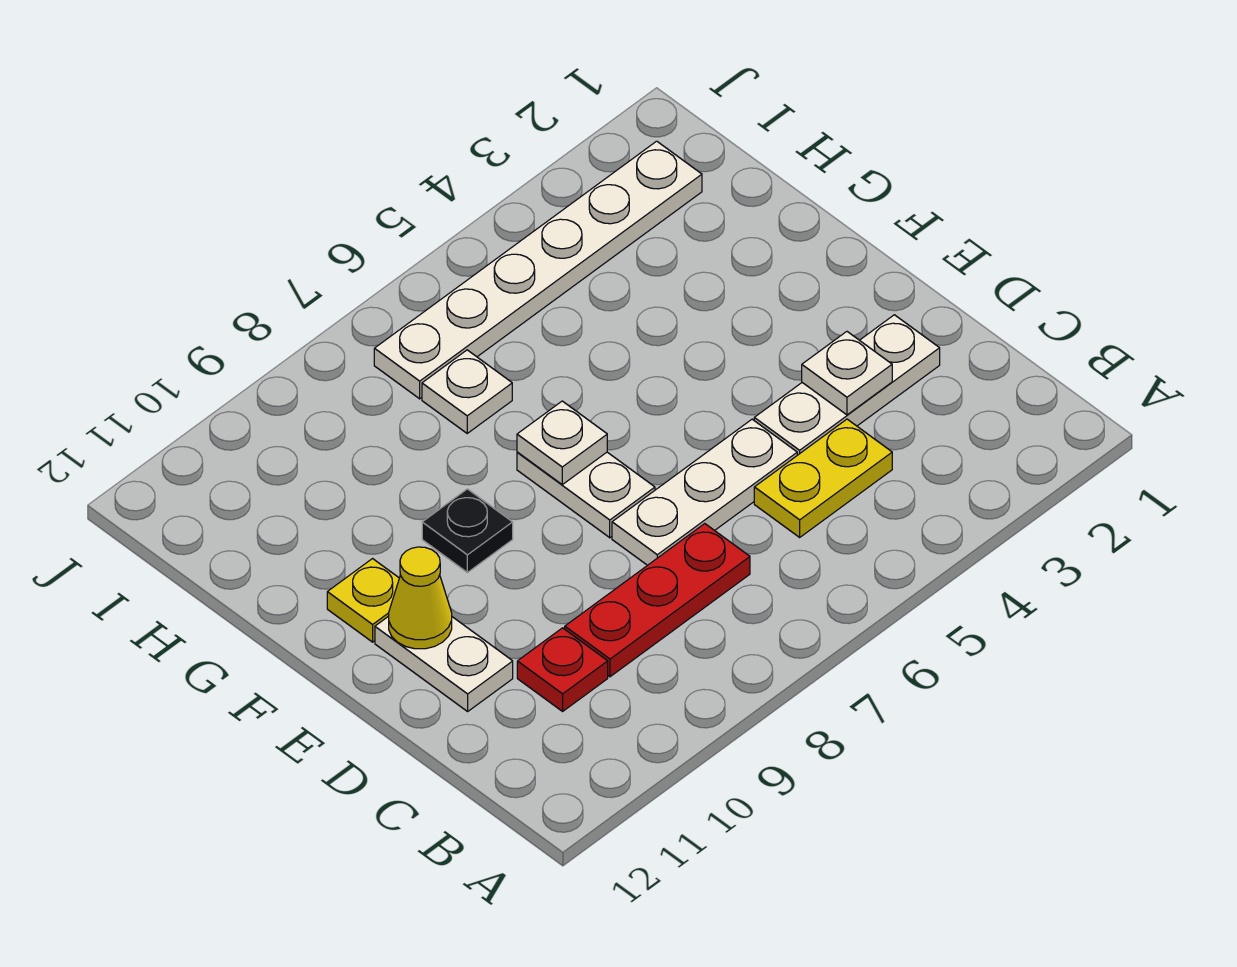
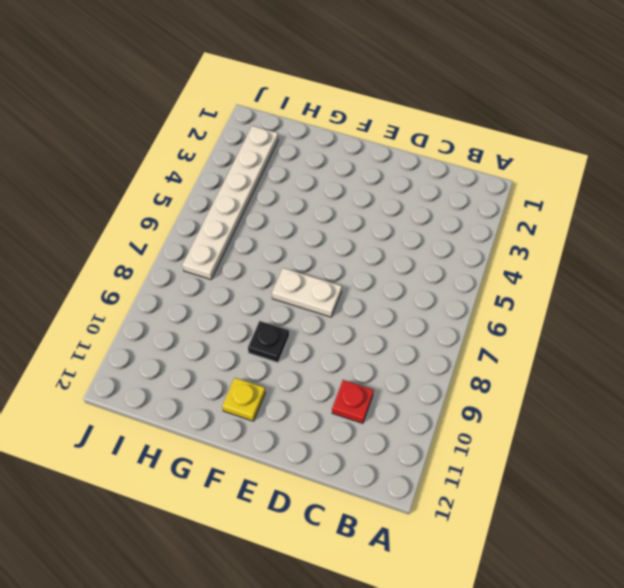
none -> yellow plate C4:C5 level 1
none -> red plate C7:C9 level 1
none -> white plate D2:D4 level 1

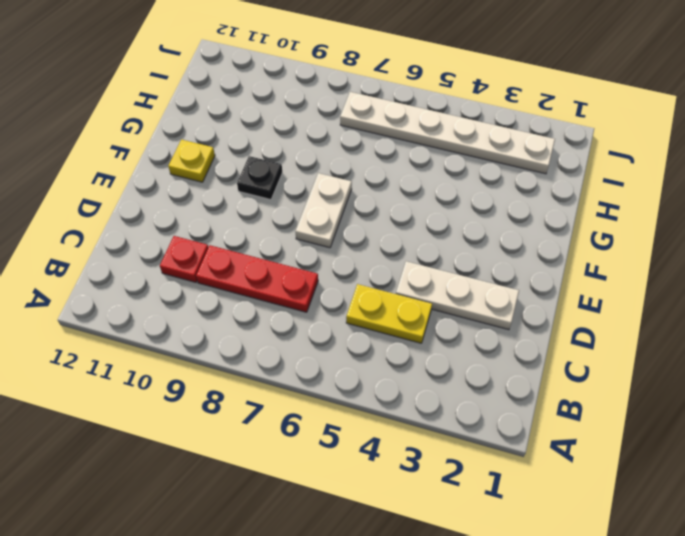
none -> white plate D5:D7 level 1
none -> white plate D11:E11 level 1
none -> white plate H7 level 1

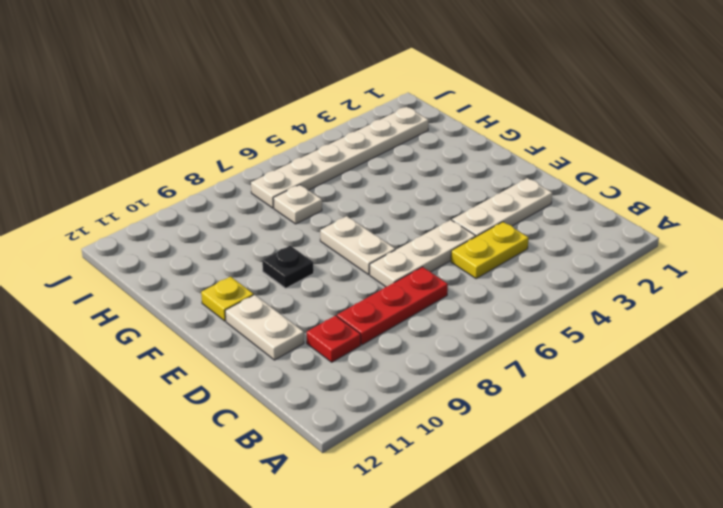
none -> white plate D3 level 2
none -> yellow cone E11 level 2
none -> white plate F7 level 2

